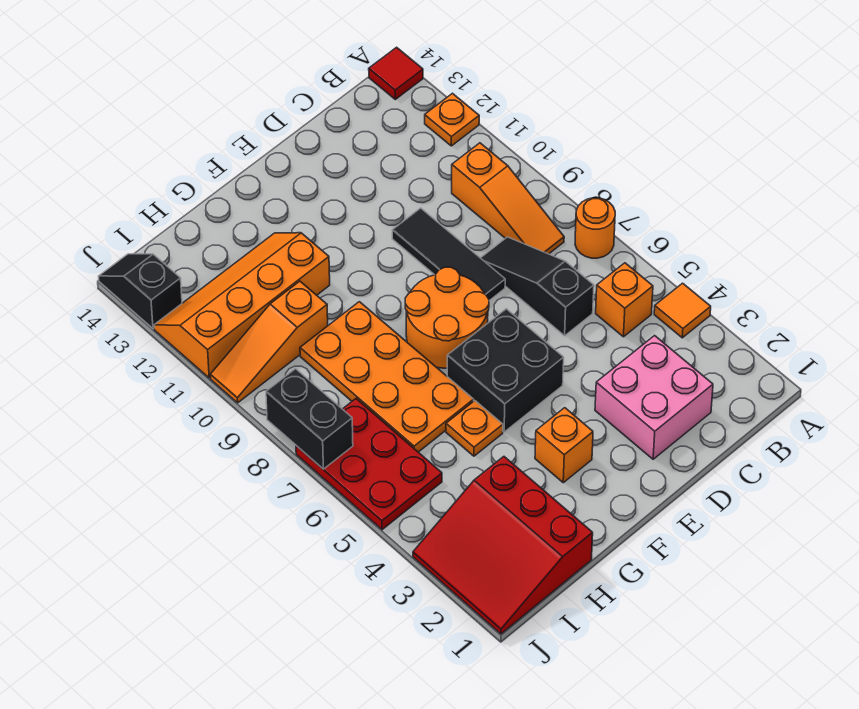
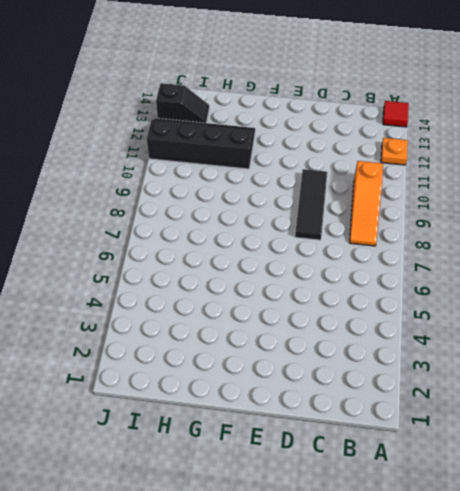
black slope G11:J12 level 1 top 11 -> orange slope G11:J12 level 1 top 11
black slope I13:J13 level 1 top J -> black slope J13:J14 level 1 top 13
none -> orange tile A4 level 1
none -> orange round brick A7 level 1
none -> orange brick B5 level 1

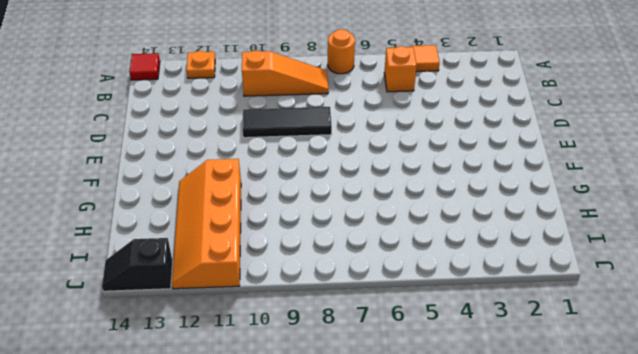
none -> pink brick C2:D3 level 1
none -> black slope C6:C8 level 1 top 6
none -> black brick E5:F6 level 1

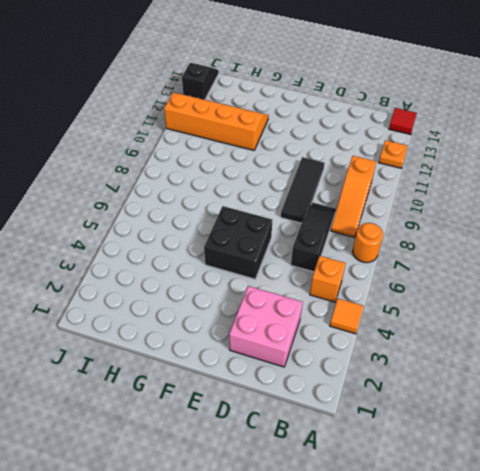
none -> orange round brick E7:F8 level 1
none -> orange brick F3 level 1
none -> orange plate G5 level 1

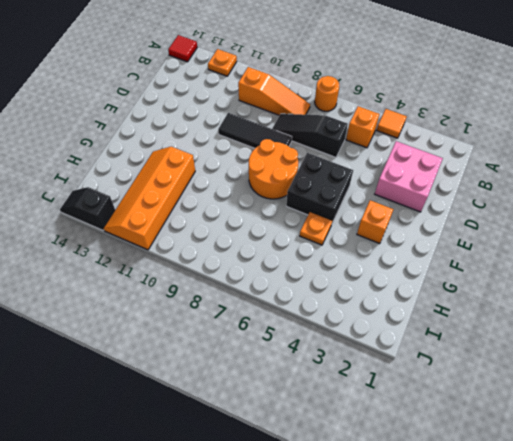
none -> orange plate G6:H9 level 1
none -> red slope H1:J3 level 1 top H
none -> orange slope H10:J10 level 1 top H

